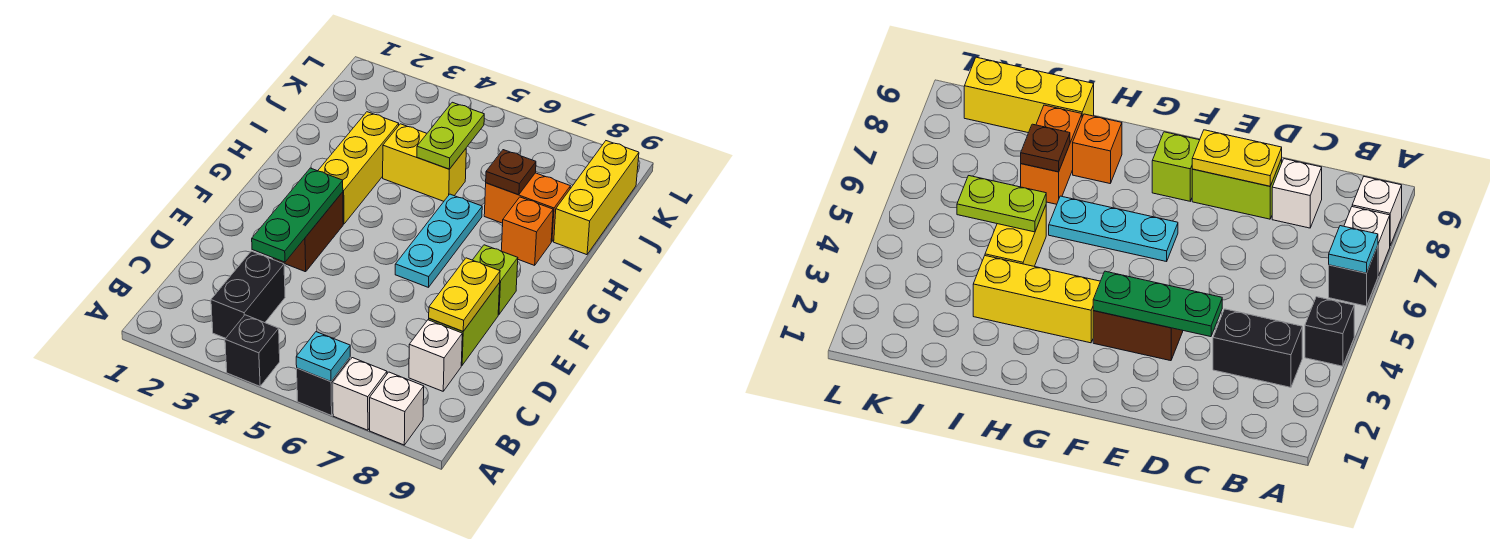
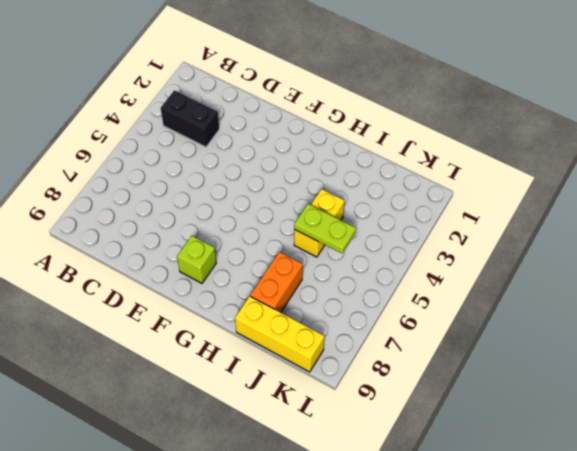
none -> black brick A4 level 1
none -> black brick A6 level 1
none -> white brick A7 level 1

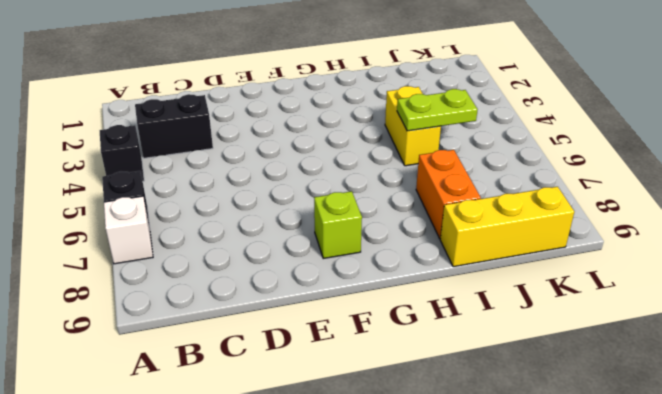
none -> white brick A8 level 1
none -> white brick C8 level 1
none -> lime brick D8:E8 level 1

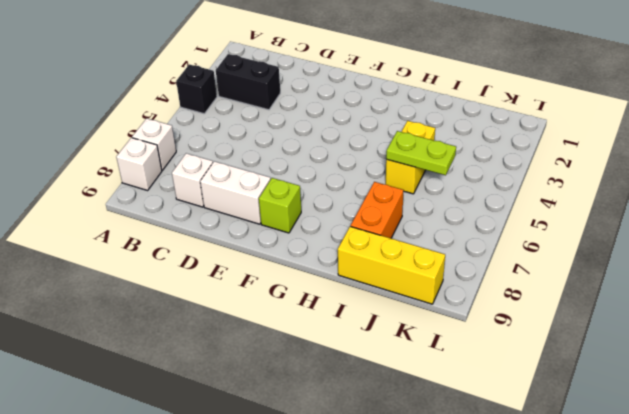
white brick D8:E8 level 1 -> lime brick D8:E8 level 1
none -> black brick A6 level 1
none -> brown brick E3:F3 level 1
none -> cyan plate F6:H6 level 1

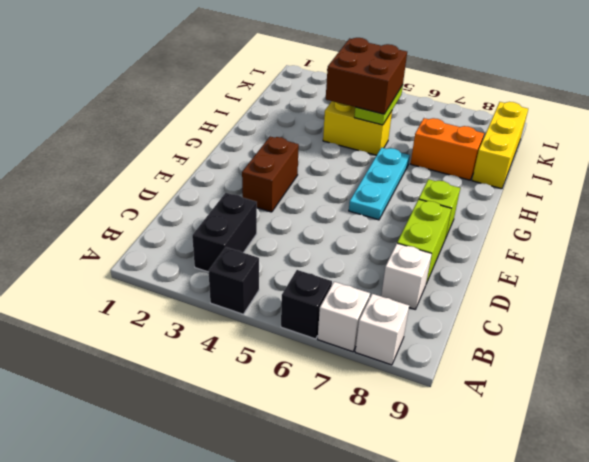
brown brick I4:J5 level 3 -> none
none -> yellow brick G3:I3 level 1
none -> orange brick H8 level 1
none -> cyan plate A6 level 2

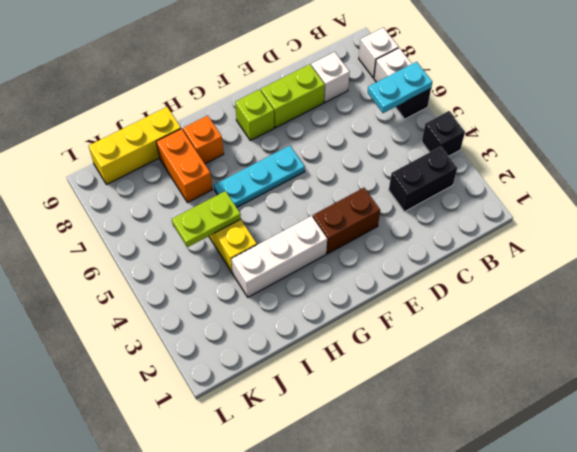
cyan plate A6:B6 level 2 -> cyan plate A6 level 2
white brick G3:I3 level 1 -> yellow brick G3:I3 level 1
none -> green plate D3:F3 level 2
none -> yellow plate D8:E8 level 2
none -> brown plate I7 level 2

